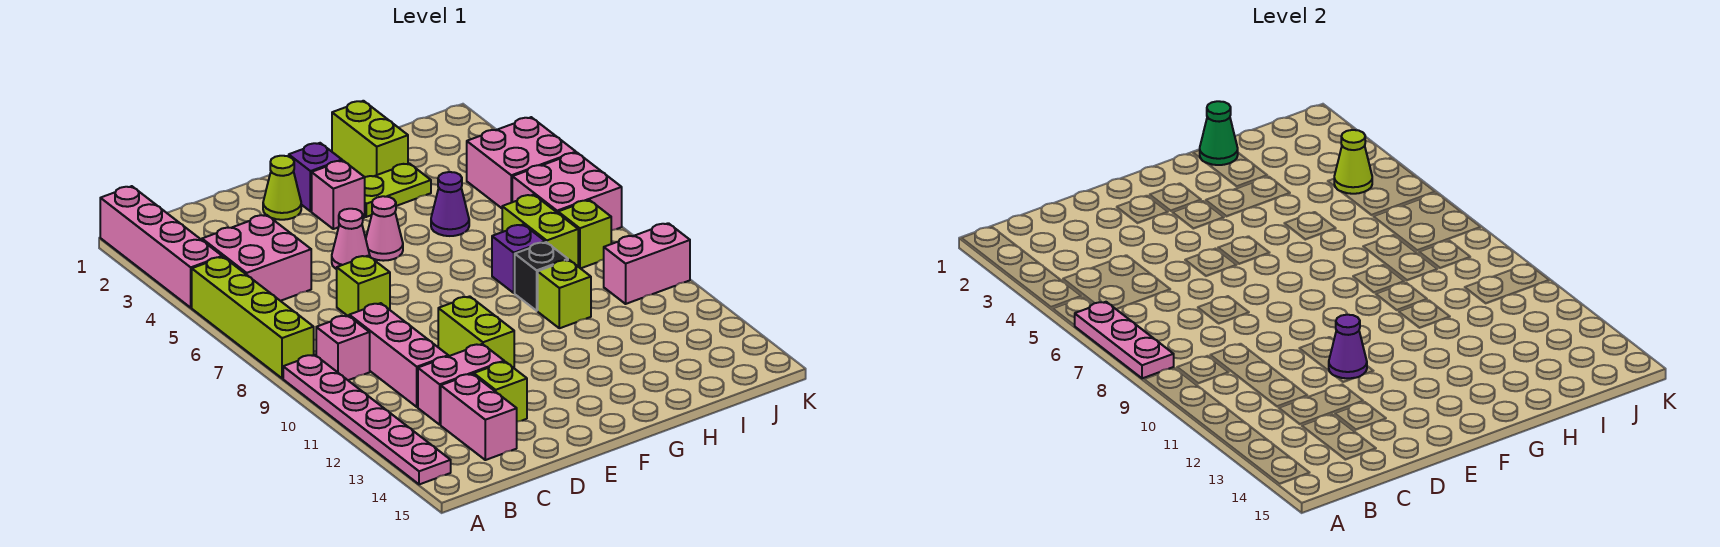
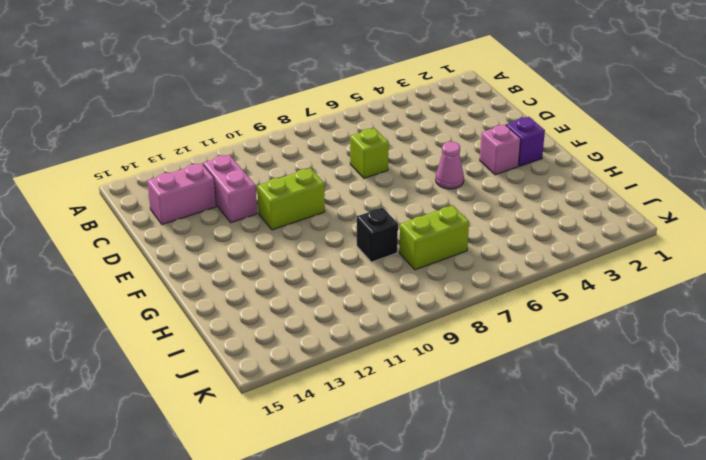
none -> pink brick A1:A4 level 1
none -> lime brick A5:A8 level 1
none -> pink plate A9:A14 level 1
none -> pink brick B4:C5 level 1

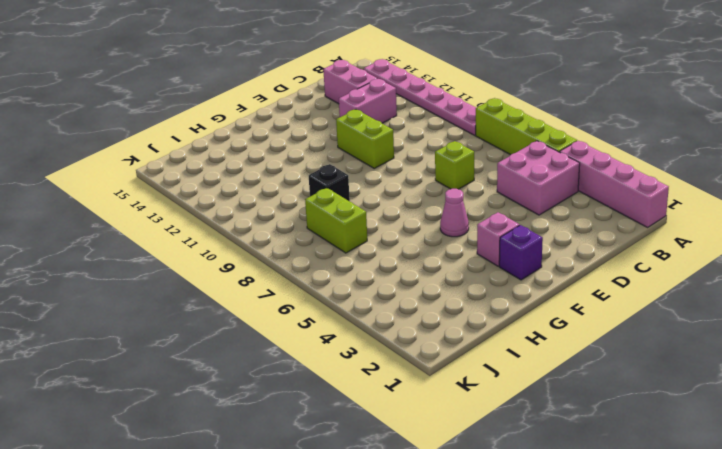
none -> pink brick B9 level 1
none -> pink brick C9:C11 level 1
none -> lime brick D13 level 1
none -> lime cone E2 level 1

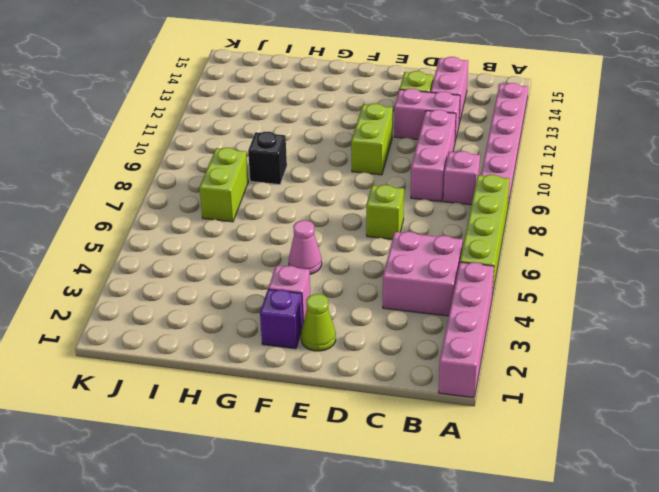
none -> pink cone E5 level 1
none -> lime plate G3:H3 level 1
none -> lime brick H1:H2 level 1
none -> purple cone H5 level 1

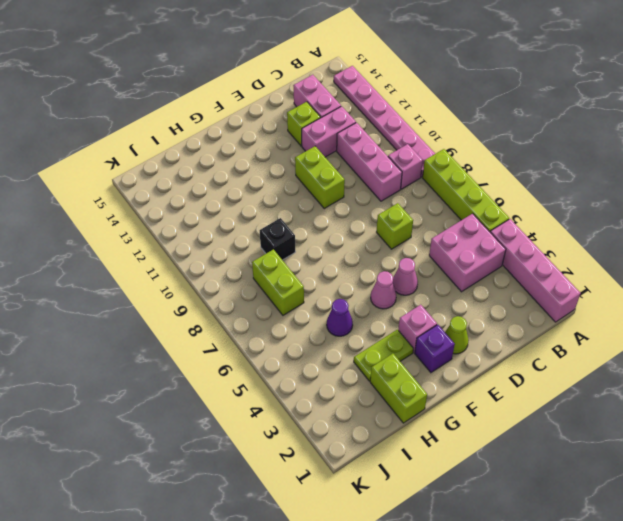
none -> purple brick H8 level 1
none -> lime brick H10 level 1
none -> pink brick J4:K5 level 1
none -> pink brick J6:K7 level 1

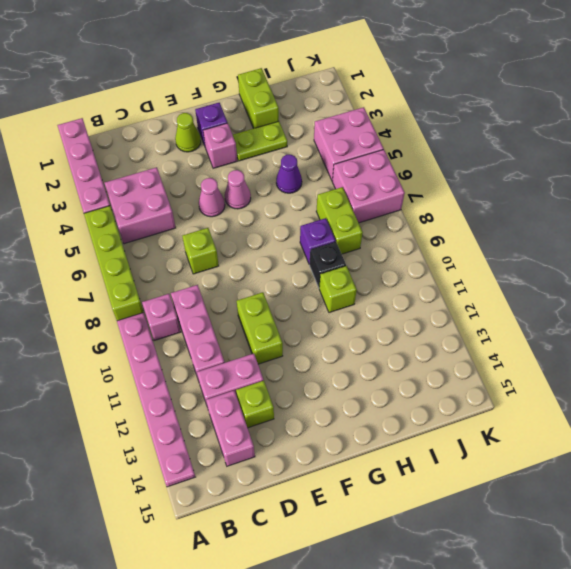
none -> lime brick J8 level 1
none -> pink brick J10:K10 level 1
none -> pink plate A6:A8 level 2
none -> purple cone E11 level 2

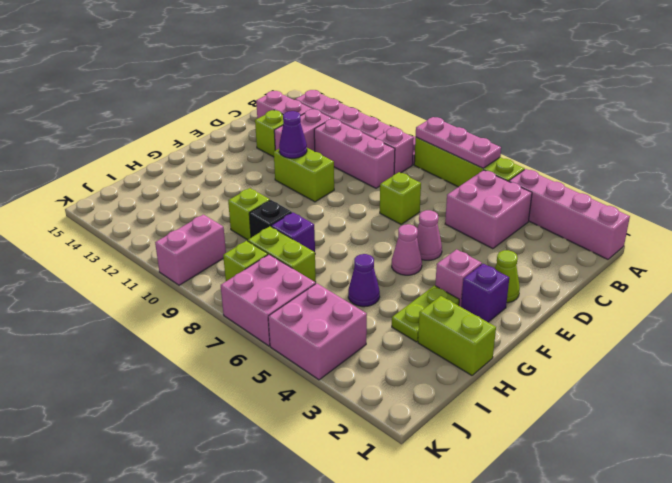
none -> green cone H1 level 2
none -> lime cone J4 level 2

